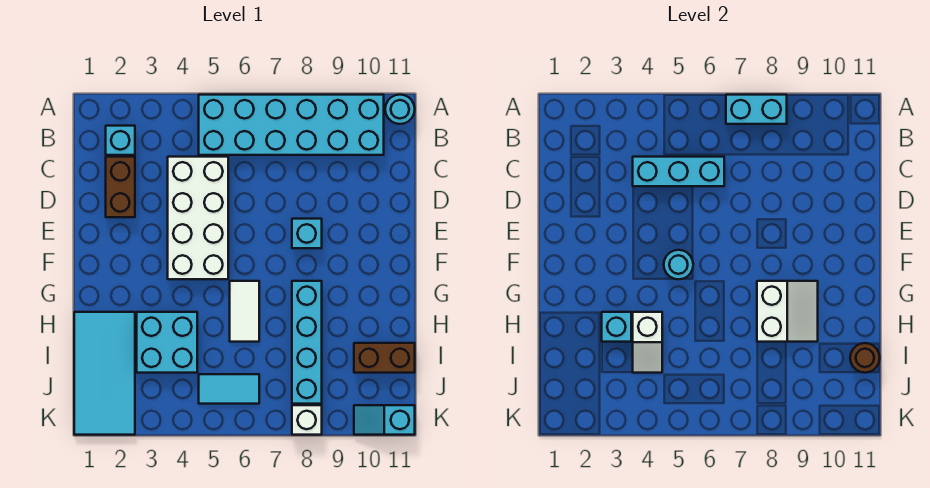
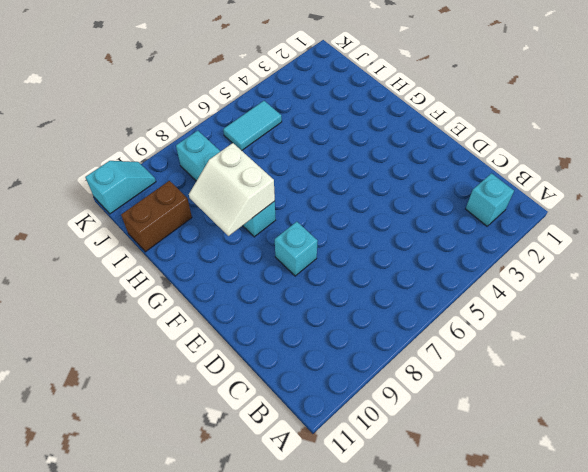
none -> cyan brick A5:B10 level 1
none -> cyan round brick A11 level 1
none -> brown brick C2:D2 level 1

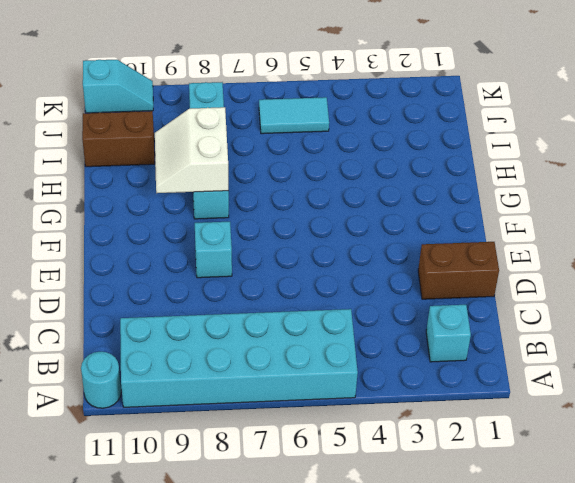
brown brick D1:D2 level 1 -> brown brick C2:D2 level 1
none -> white brick C4:F5 level 1
none -> white tile G6:H6 level 1
none -> cyan tile H1:K2 level 1

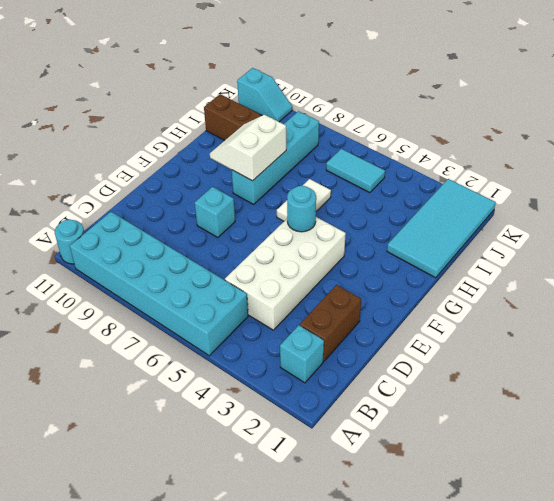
none -> cyan brick H3:I4 level 1
none -> white brick K8 level 1
none -> cyan brick A7:A8 level 2

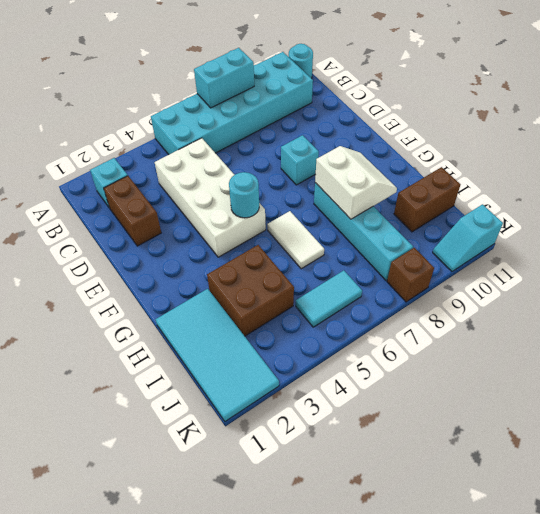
brown brick H3:I4 level 1 -> cyan brick H3:I4 level 1
brown brick K8 level 1 -> white brick K8 level 1
none -> cyan brick C4:C6 level 2
none -> cyan brick H3 level 2
none -> white slope H4:I4 level 2 top H

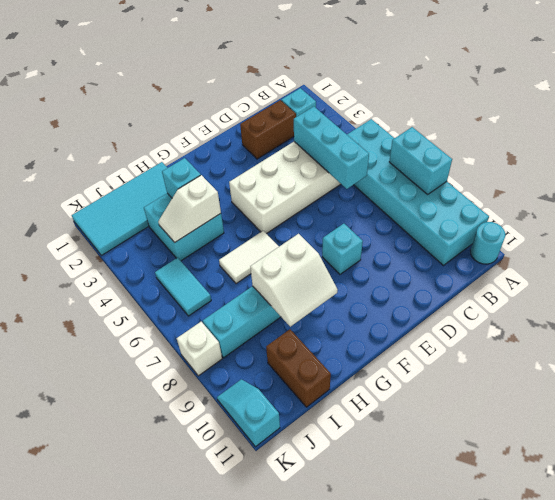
none -> cyan round brick F5 level 2
none -> brown round brick I11 level 2

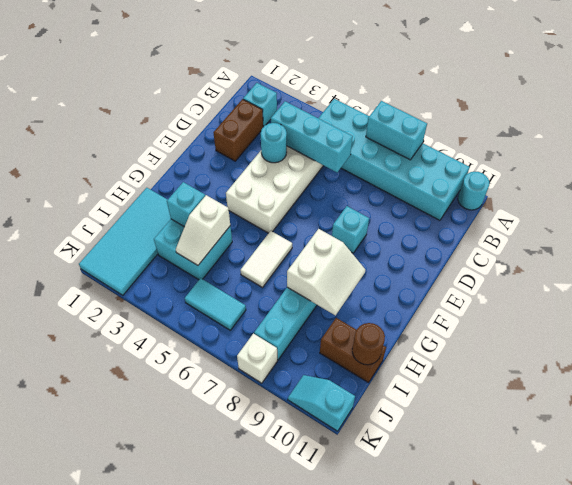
cyan round brick D4 level 2 -> cyan round brick F5 level 2

